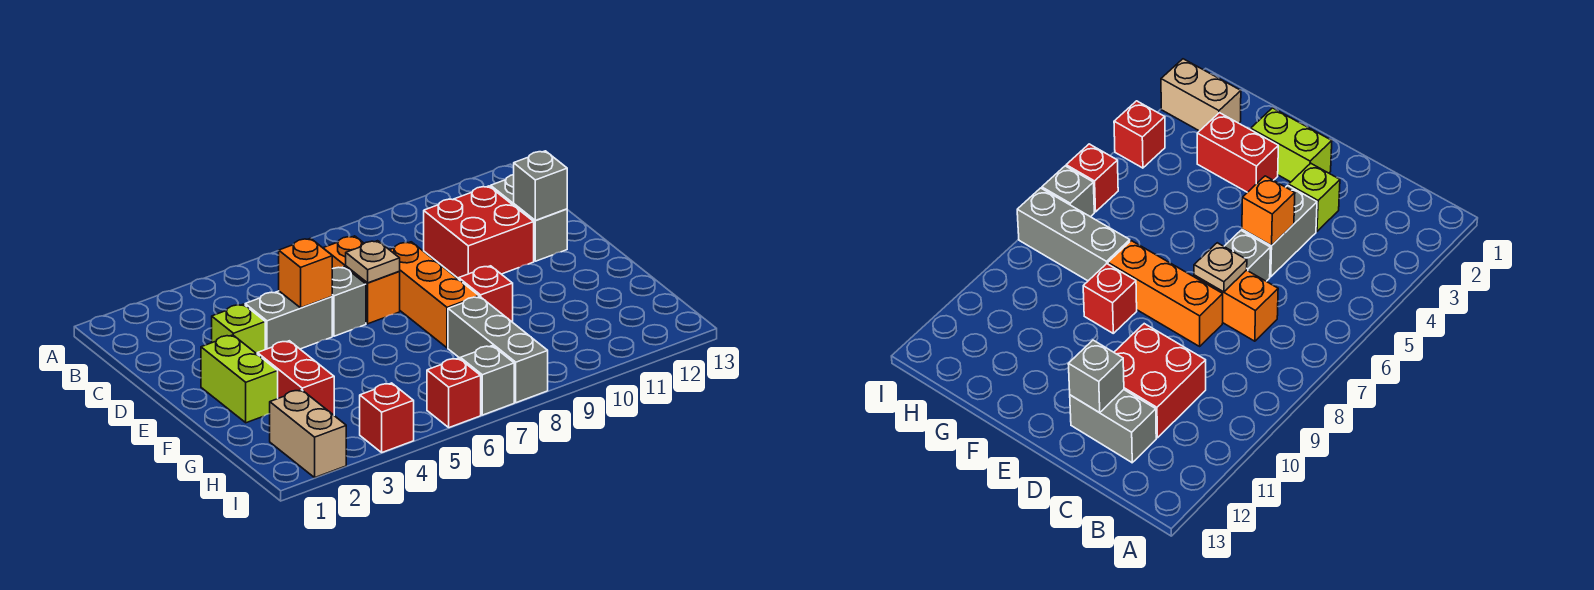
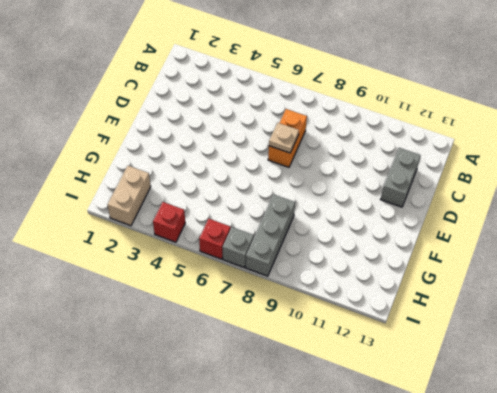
none -> red brick C10:D11 level 1
none -> lime brick D3 level 1
none -> grey brick D4:D5 level 1

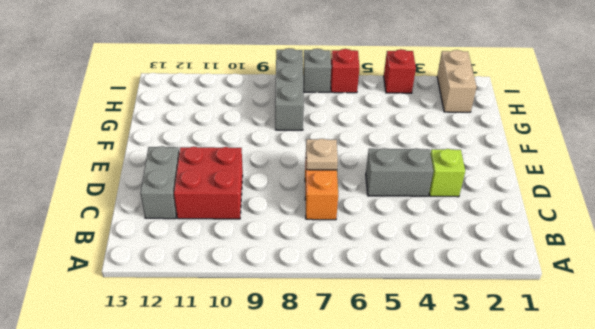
none -> grey brick D6 level 1
none -> orange brick D8:F8 level 1
none -> lime brick E2:F2 level 1

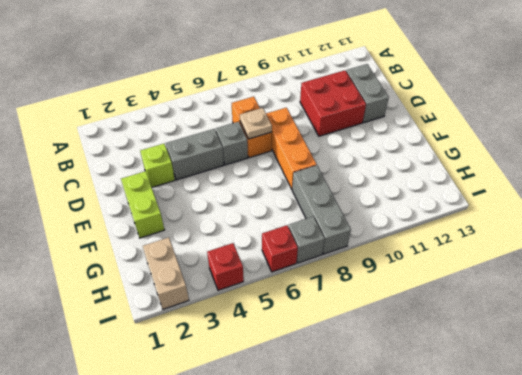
none -> red brick F3:G3 level 1
none -> red brick F9 level 1
none -> orange brick D5 level 2

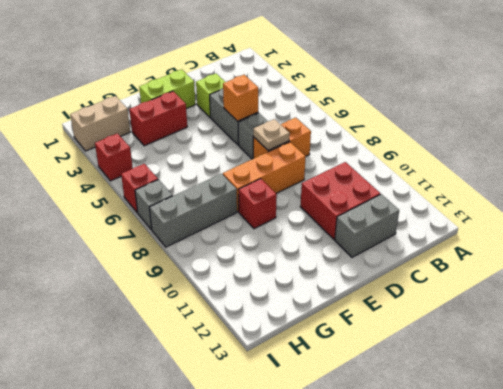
none -> grey brick D12 level 2

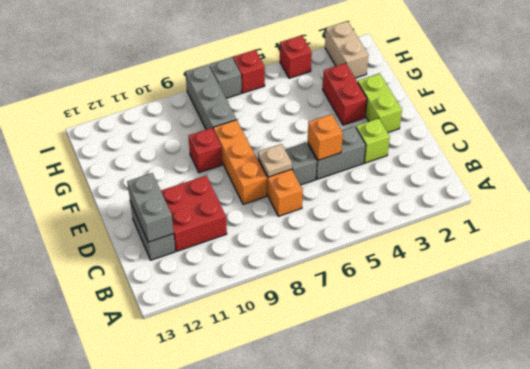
grey brick C12:D12 level 2 -> grey brick D12 level 2

